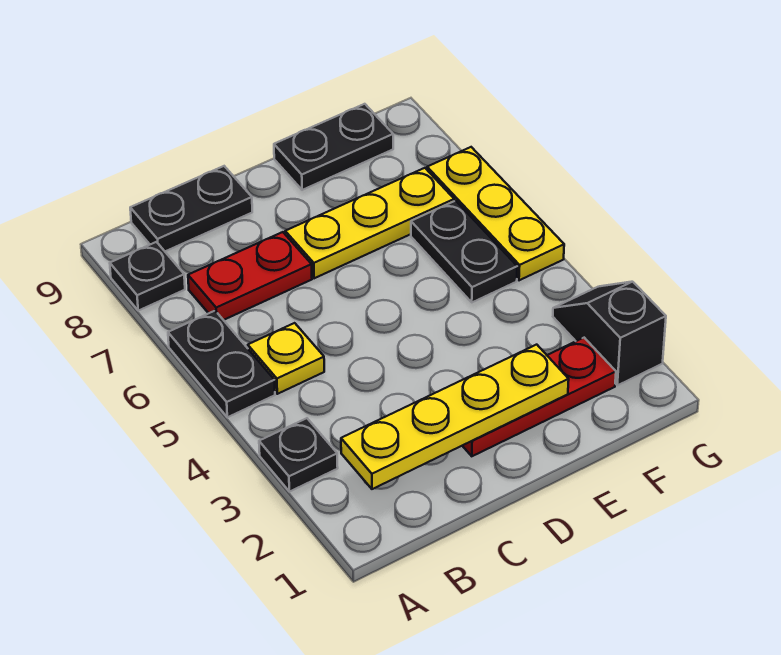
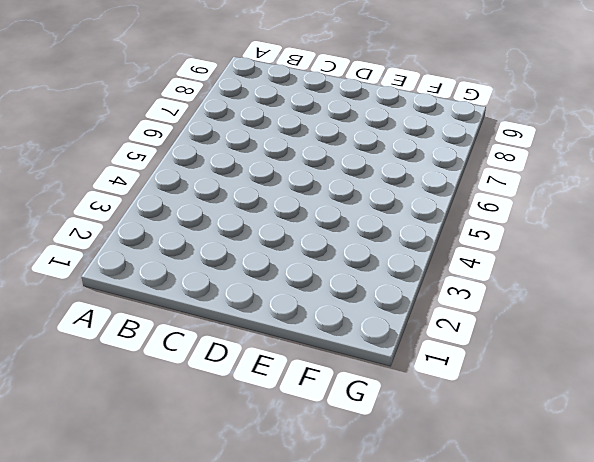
none -> black plate A3 level 1
none -> black plate A5:A6 level 1
none -> black plate A8 level 1

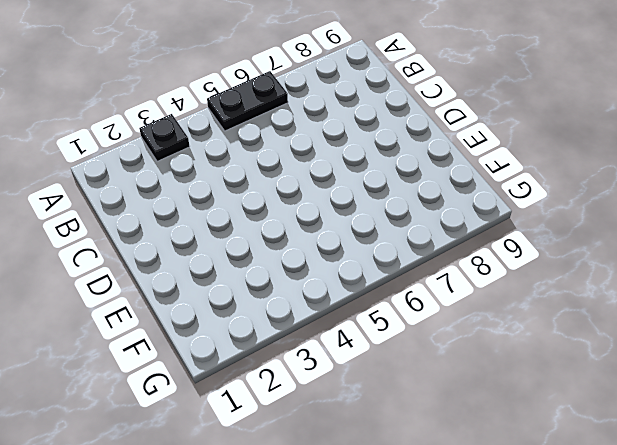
none -> black plate A8 level 1
none -> yellow plate B5 level 1
none -> red plate B7:C7 level 1

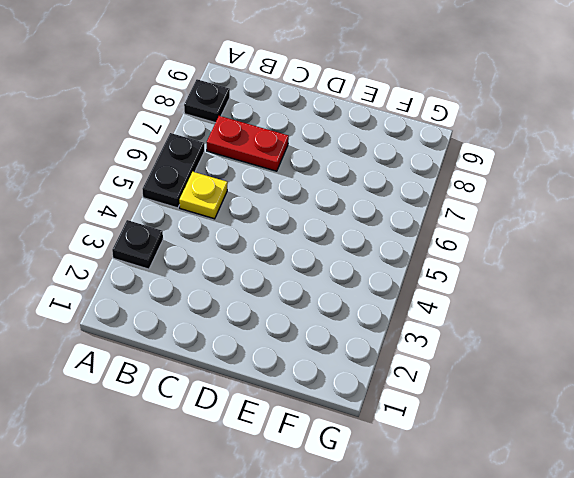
none -> black plate B9:C9 level 1
none -> red plate D2:F2 level 1
none -> yellow plate D7:F7 level 1

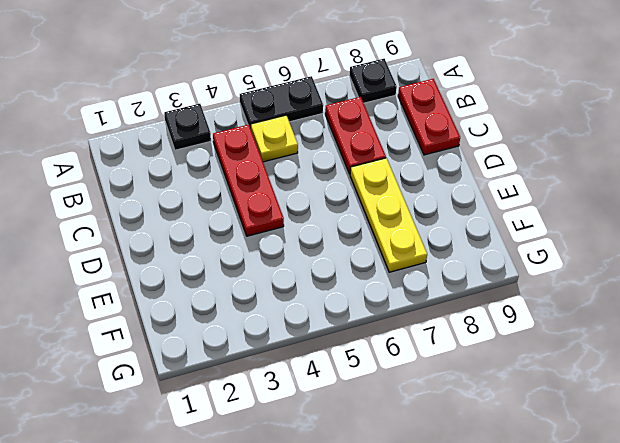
red plate B4:D4 level 1 -> red plate D2:F2 level 1
red plate B9:C9 level 1 -> black plate B9:C9 level 1
none -> black plate E9:F9 level 1
none -> black plate F5:F6 level 1
none -> black slope G2:G3 level 1 top 2

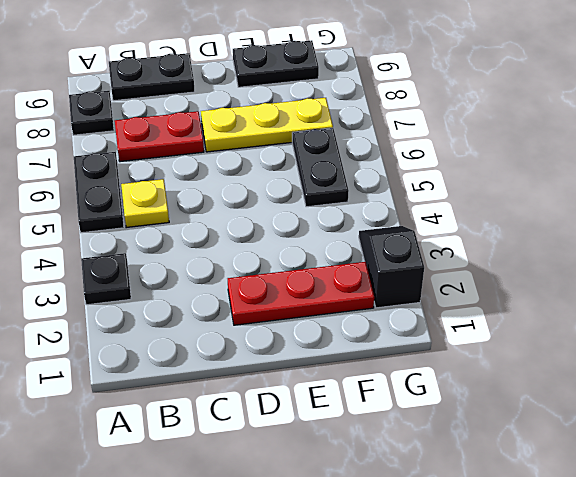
none -> yellow plate G5:G7 level 1
none -> yellow plate B2:E2 level 2

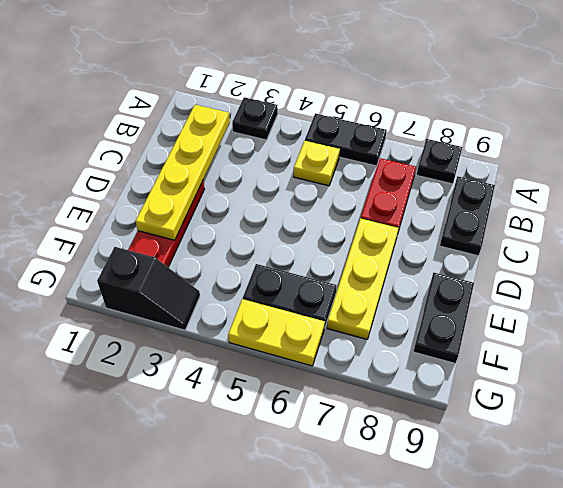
yellow plate G5:G6 level 1 -> yellow plate G5:G7 level 1

